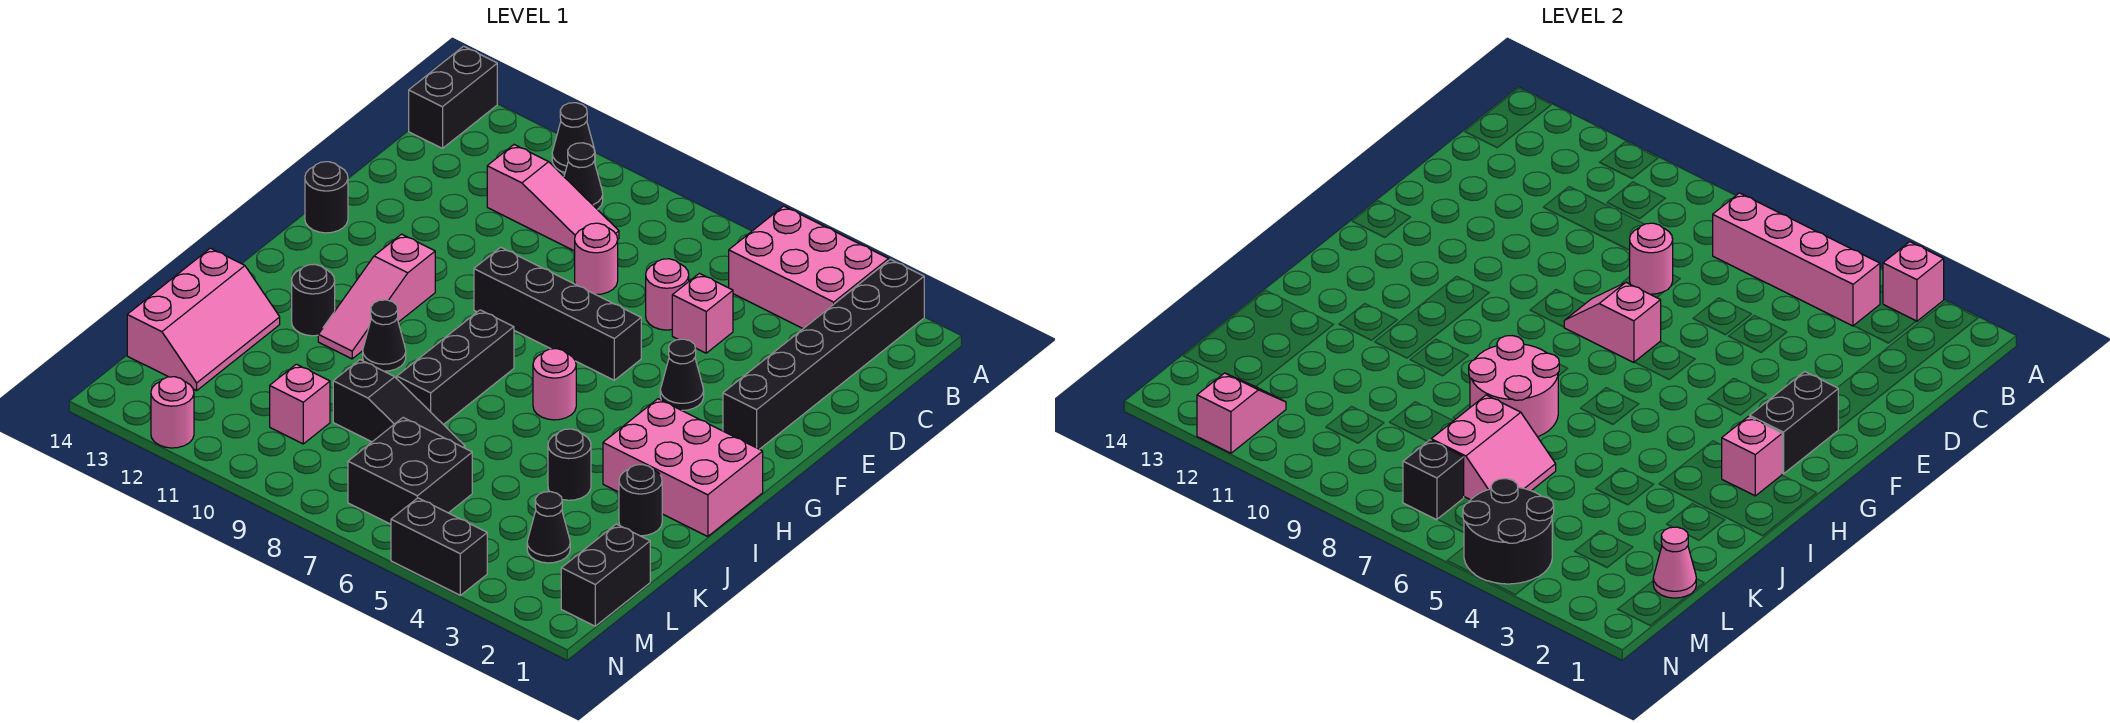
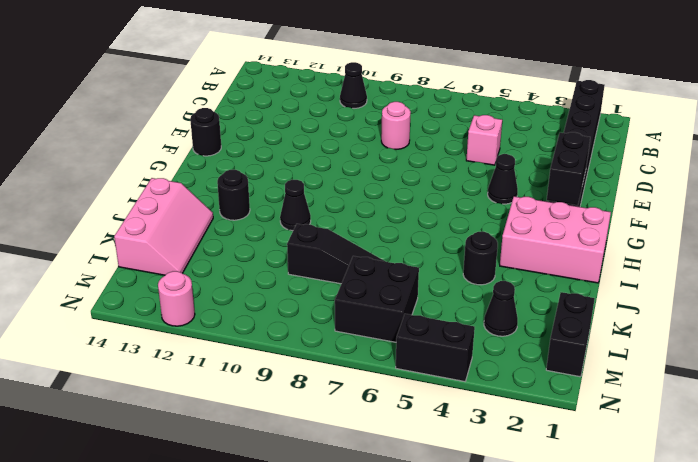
none -> pink brick A3:B5 level 1
none -> black cone A11 level 1
none -> black brick A14:B14 level 1
none -> pink slope C9:C11 level 1 top 11

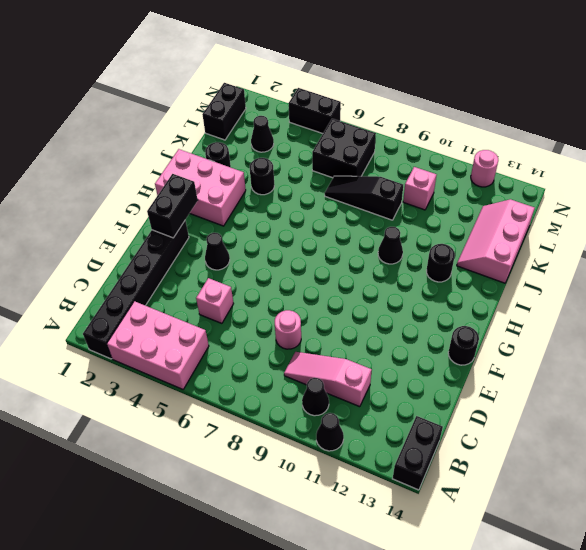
none -> pink round brick D6 level 1
none -> black brick F6:F9 level 1
none -> pink slope G11:I11 level 1 top G
none -> pink round brick H6 level 1

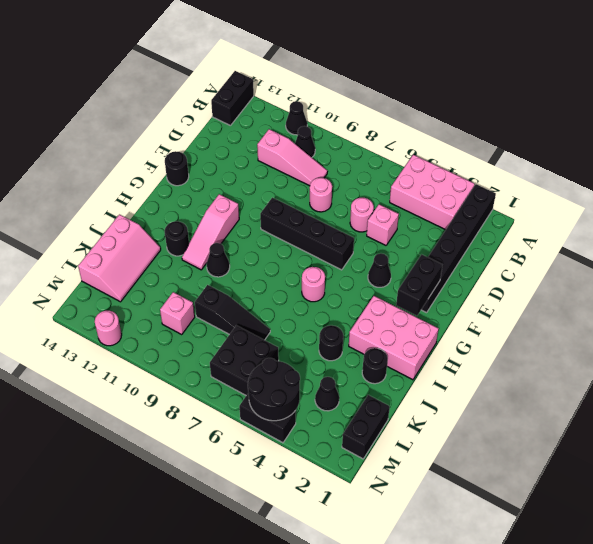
none -> black brick H8:J8 level 1
none -> pink brick A3 level 2
none -> pink brick B4:B7 level 2
none -> pink round brick D8 level 2

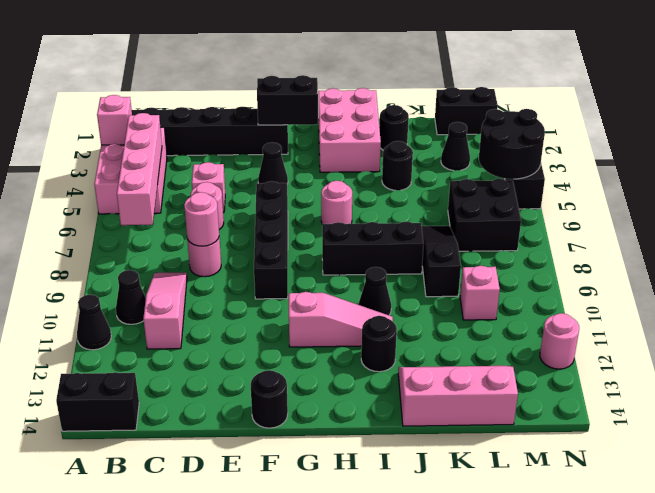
none -> pink slope F7:F8 level 2 top 7
none -> pink brick H2 level 2
none -> pink round brick I7:J8 level 2
none -> pink slope K6:L7 level 2 top 7

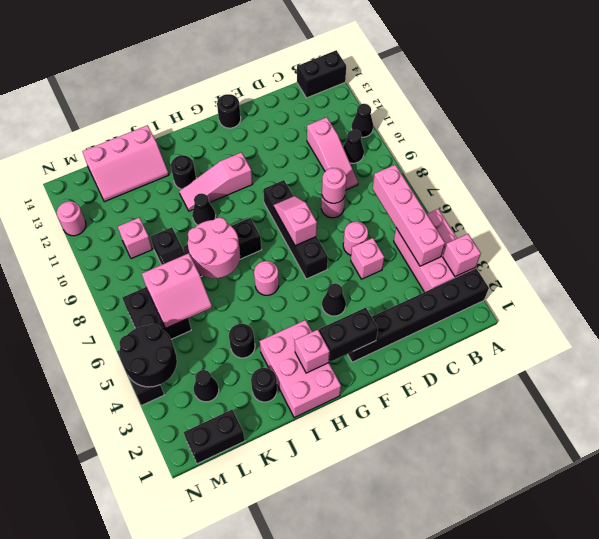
none -> pink cone L1 level 2
none -> black brick M7 level 2
none -> pink slope M12:N12 level 2 top N

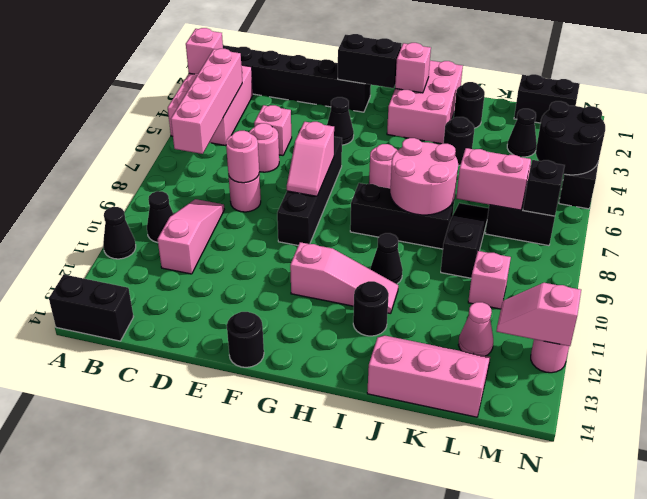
pink cone L12 level 1 -> pink cone L1 level 2

